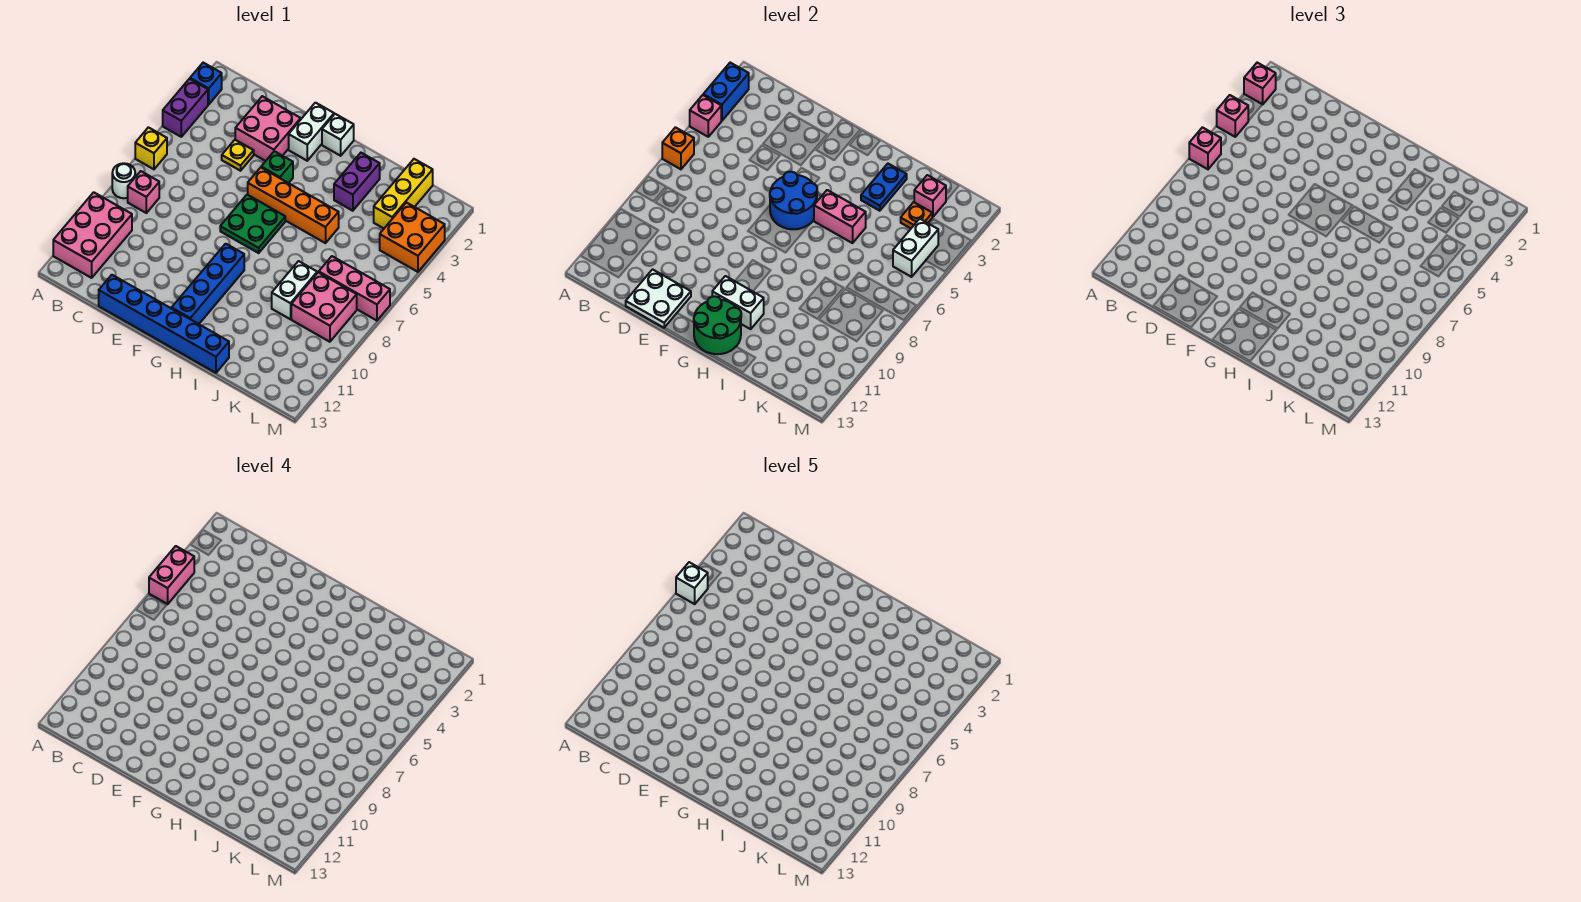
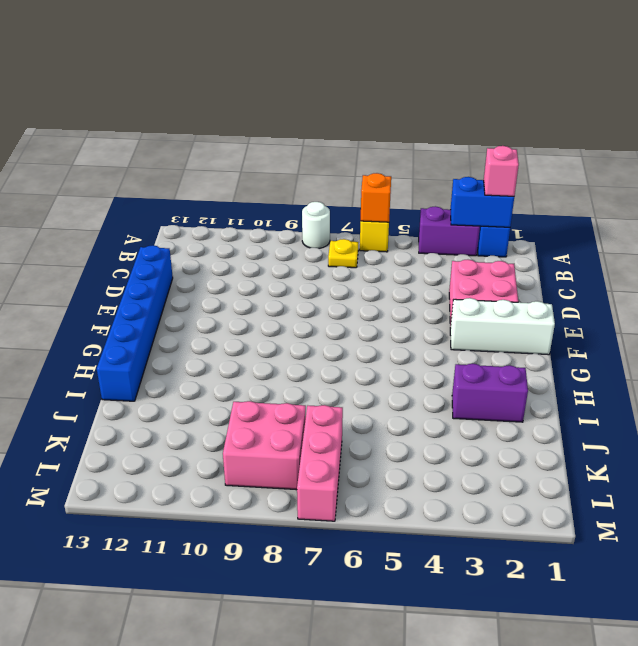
yellow plate B7 level 1 -> yellow plate D4 level 1
white brick F1:F3 level 1 -> white brick F1:F2 level 1
none -> pink brick A10:B12 level 1
none -> pink brick B8 level 1
none -> green brick F4 level 1
none -> orange brick F5:I5 level 1

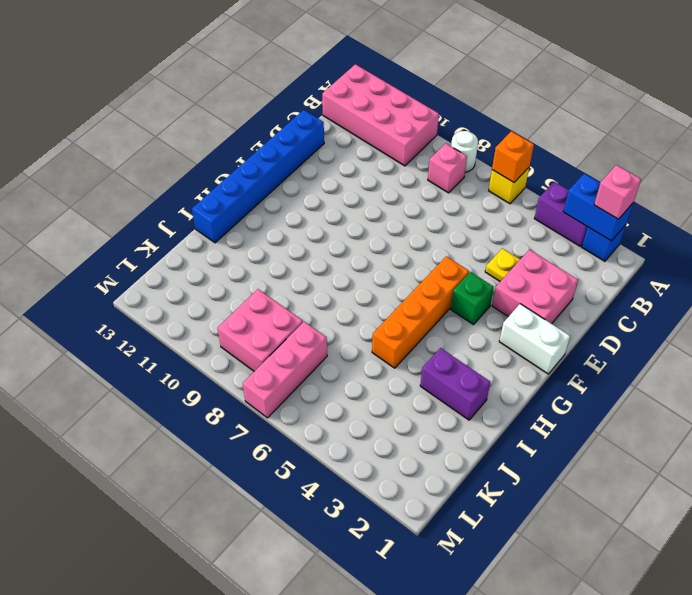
pink brick A10:B13 level 1 -> pink brick A10:B12 level 1
none -> green plate F6:G7 level 1
none -> white brick G1 level 1
none -> blue brick G9:G12 level 1
none -> white brick J8:J9 level 1

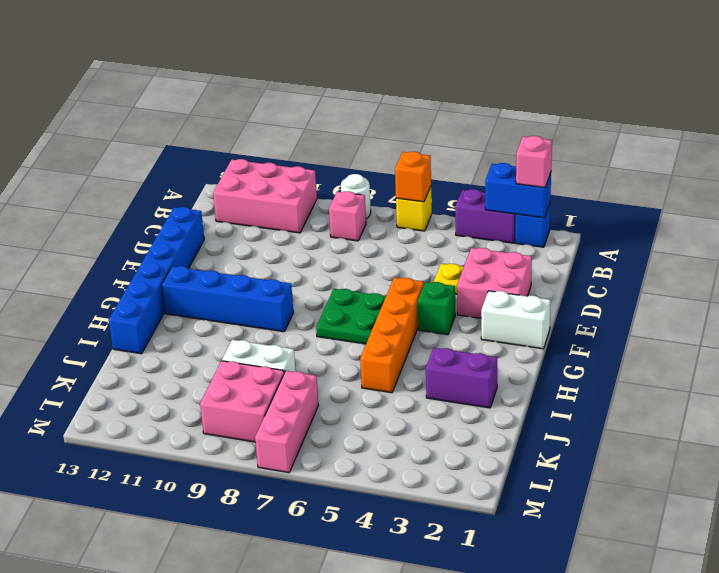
none -> white brick G1 level 1
none -> yellow brick K1:K3 level 1
none -> orange brick L3:M4 level 1
none -> pink brick A4 level 2

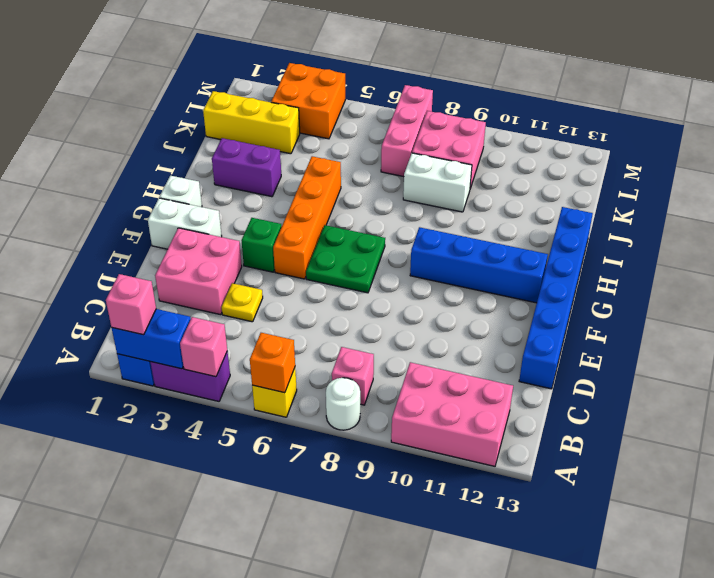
none -> white plate D12:E13 level 2
none -> blue round brick F5:G6 level 2
none -> white brick G11:H11 level 2
none -> green round brick G12:H13 level 2

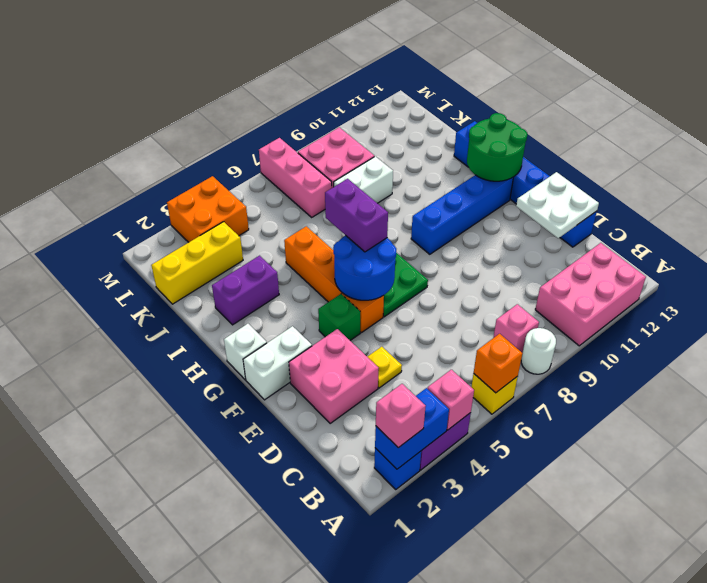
purple brick G6:H6 level 3 -> none
none -> white brick G11:H11 level 2
none -> pink brick H5:I5 level 2
none -> blue plate I2:I3 level 2
none -> pink brick K2 level 2

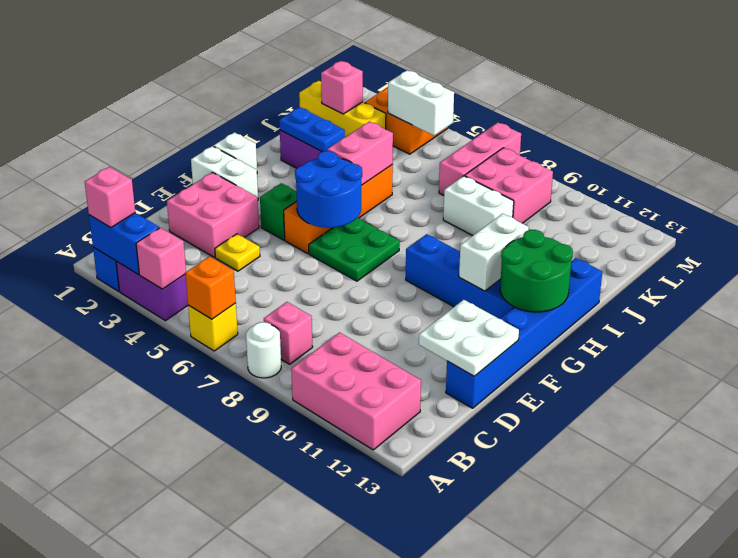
none -> orange plate K3 level 2
none -> pink brick A4 level 3
none -> pink brick A6 level 3
none -> pink brick A4:A5 level 4

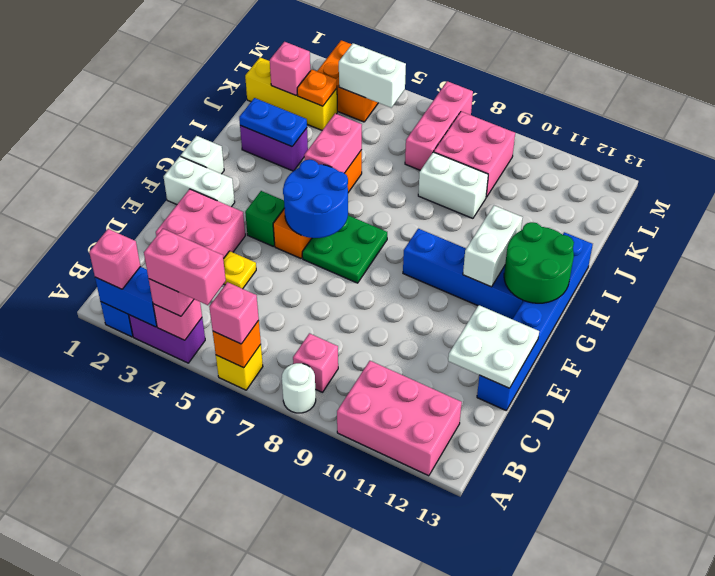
none -> white brick A5 level 5

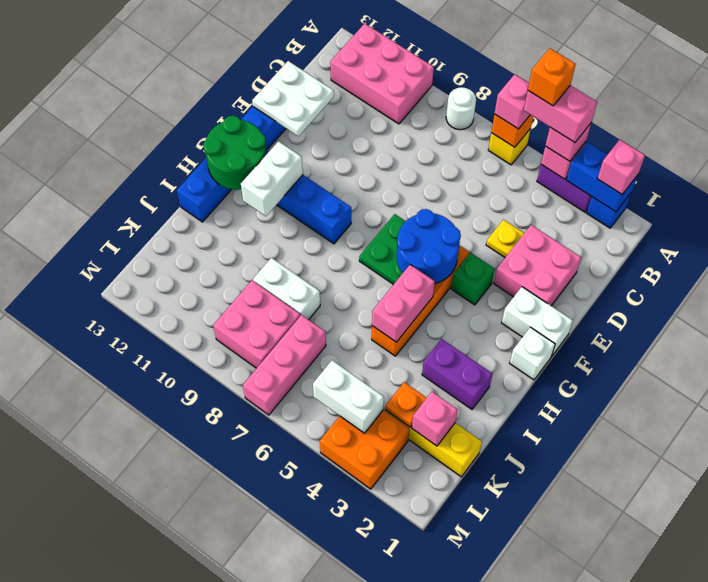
orange brick A5 level 5 -> white brick A5 level 5
none -> pink brick B8 level 1
none -> blue plate I2:I3 level 2

